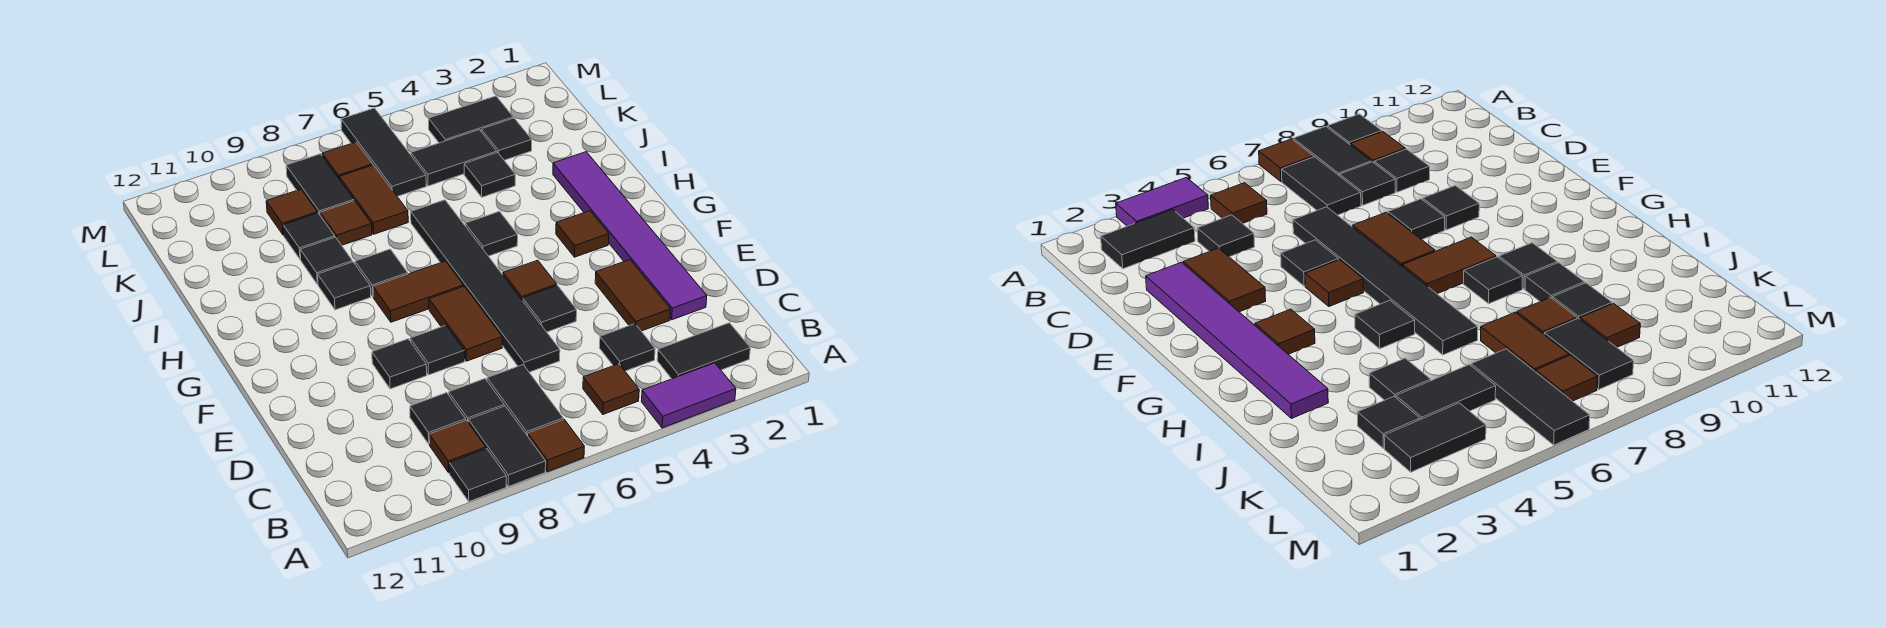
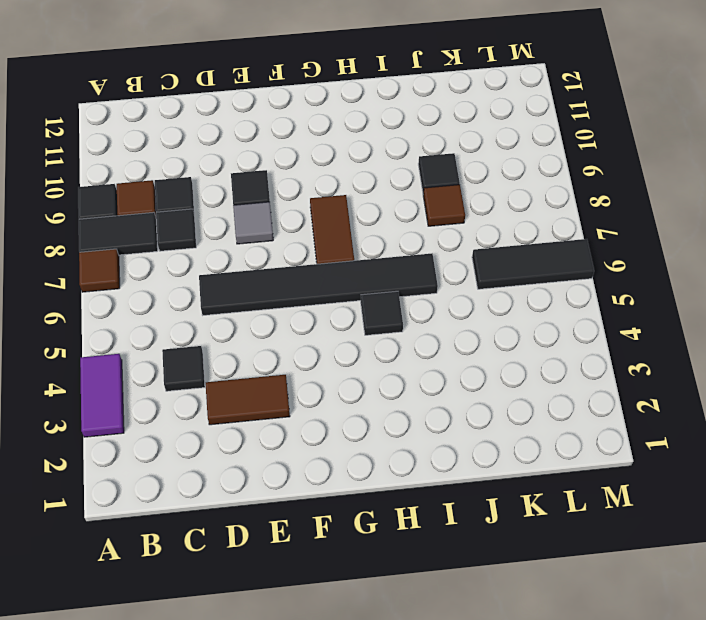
grey tile E8 level 1 -> black tile E8 level 1
none -> black tile B2:B3 level 1
none -> brown tile B5 level 1
none -> black tile B7:C7 level 1
none -> purple tile D2:I2 level 1

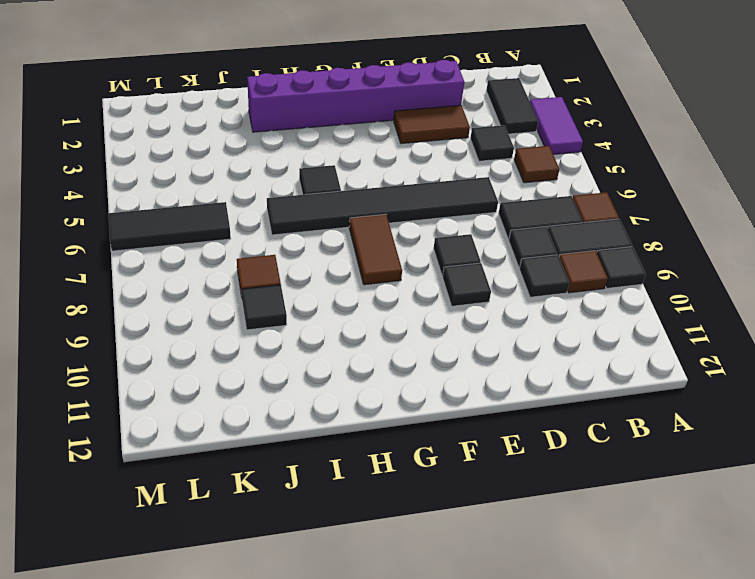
purple brick D2:I2 level 1 -> purple tile D2:I2 level 1
none -> black tile E5 level 1
none -> brown tile E7:F7 level 1
none -> brown tile F5 level 1
none -> brown tile G3 level 1

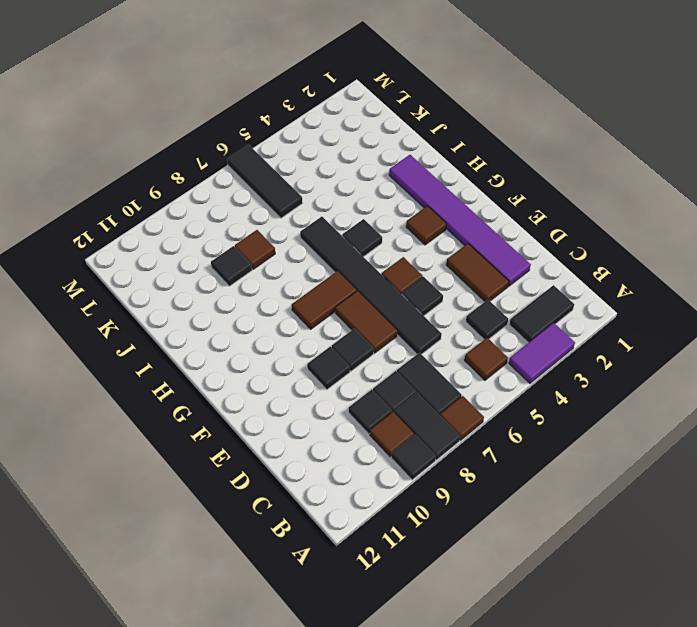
none -> black tile H8 level 1
none -> black tile H9 level 1
none -> black tile I9 level 1
none -> black tile J4 level 1

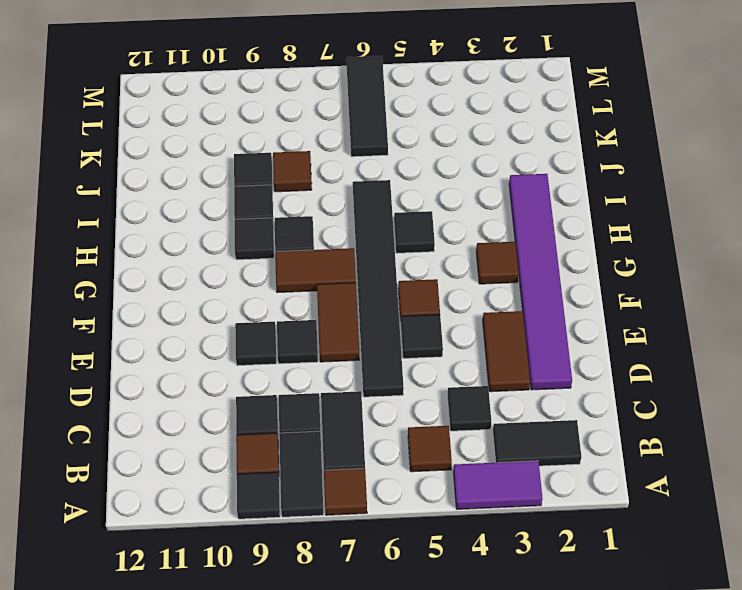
none -> black tile J4 level 1
none -> brown tile J7:K7 level 1
none -> black tile K3 level 1
none -> black tile K4:K5 level 1

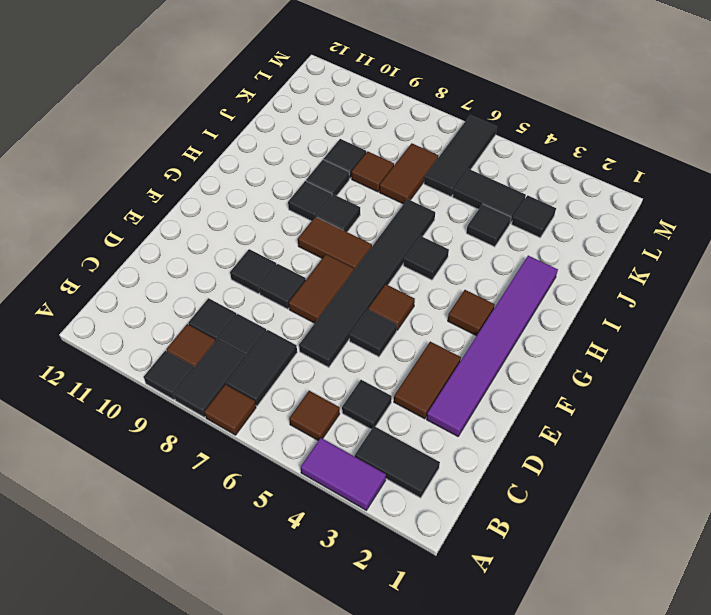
none -> black tile K8:L8 level 1
none -> brown tile K9 level 1
none -> black tile L3:L4 level 1
none -> brown tile L7 level 1

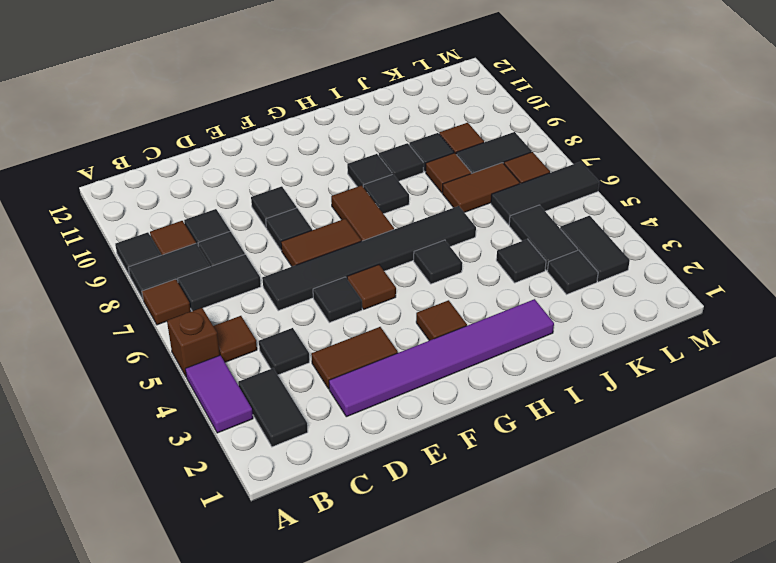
brown brick A5 level 1 -> none

